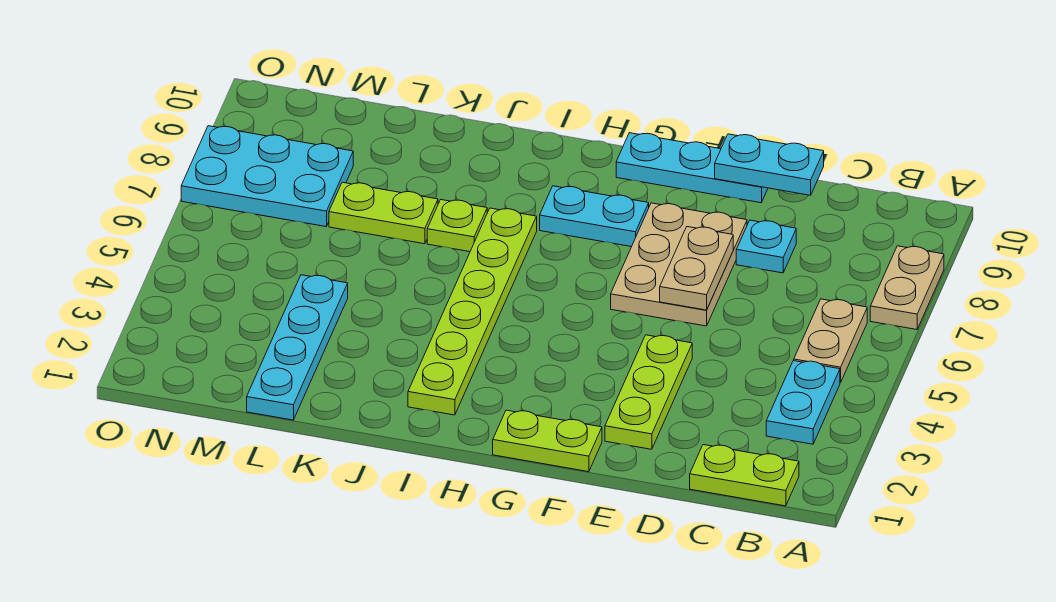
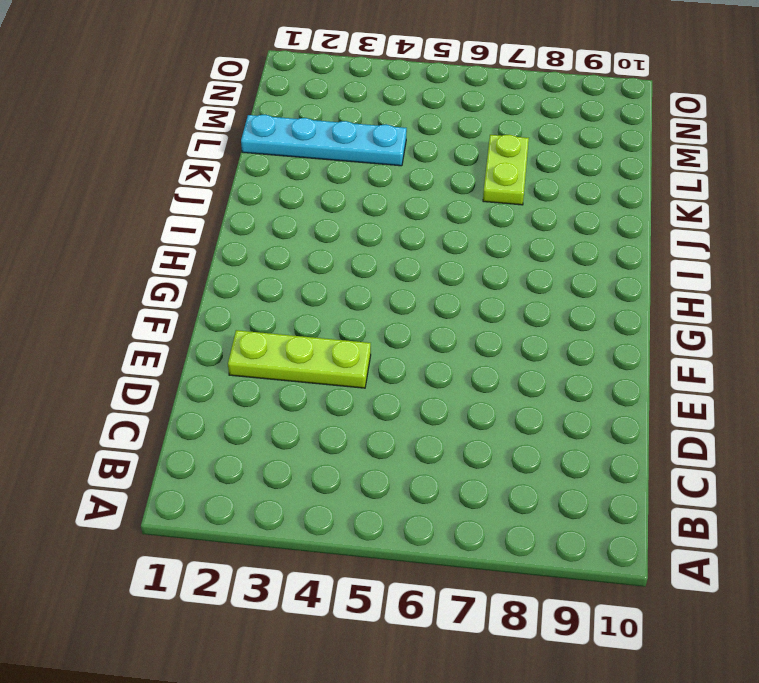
none -> tan plate A7:A8 level 1
none -> lime plate B1:C1 level 1
none -> cyan plate B3:B4 level 1

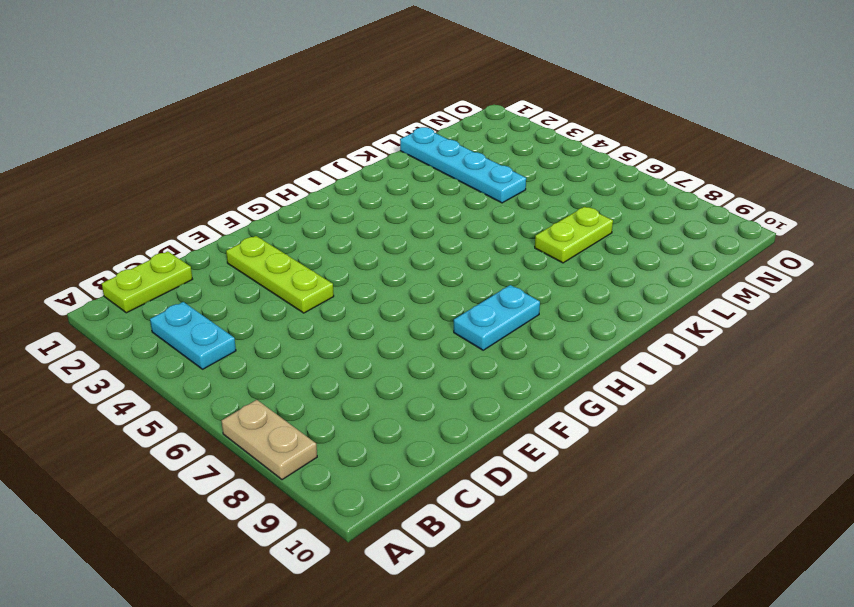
none -> tan plate B5:B6 level 1
none -> cyan plate D8 level 1
none -> tan plate E6:F8 level 1

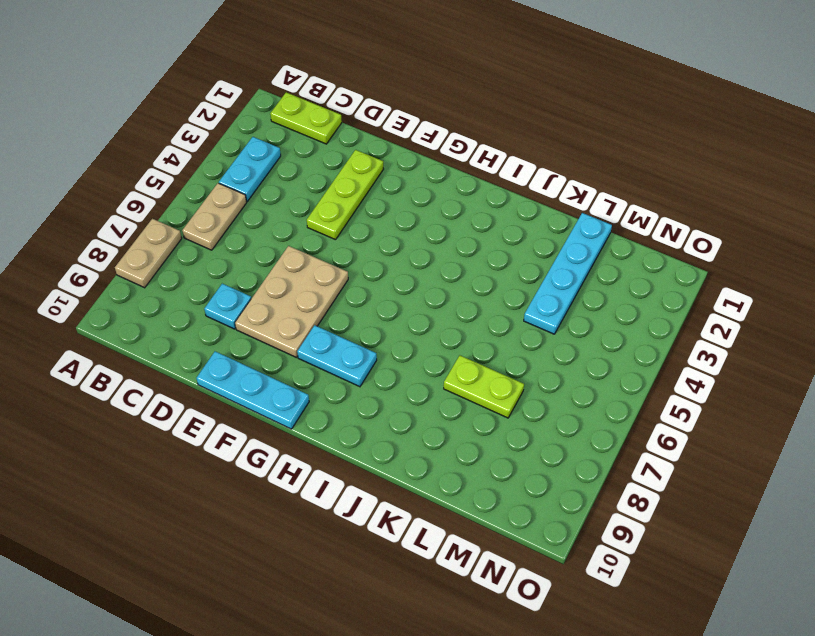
none -> lime plate F1:G1 level 1
none -> lime plate I2:I7 level 1
none -> lime plate J7 level 1

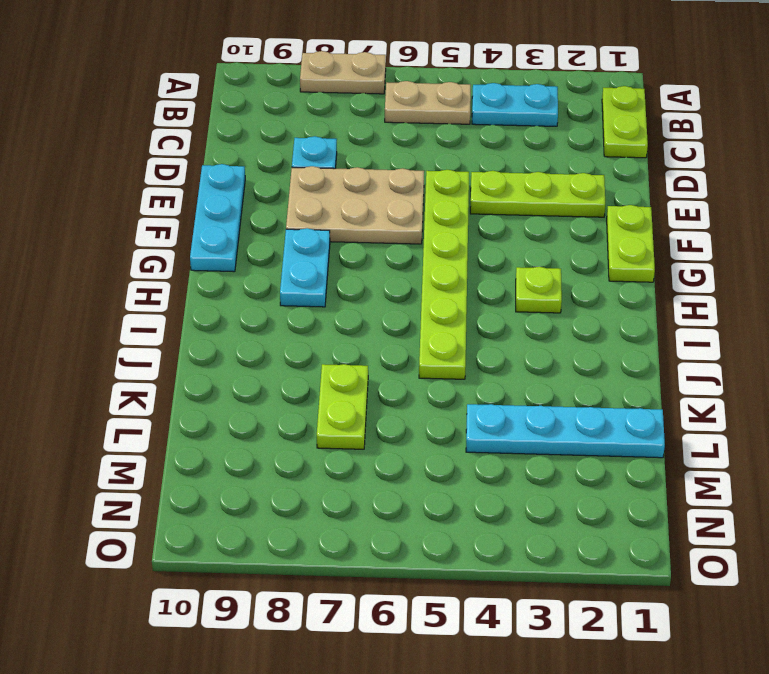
lime plate E5:J5 level 1 -> lime plate I2:I7 level 1
lime plate H3 level 1 -> lime plate J7 level 1
none -> cyan plate M7:O8 level 1
none -> cyan plate D10:E10 level 2
none -> tan plate E6:E7 level 2

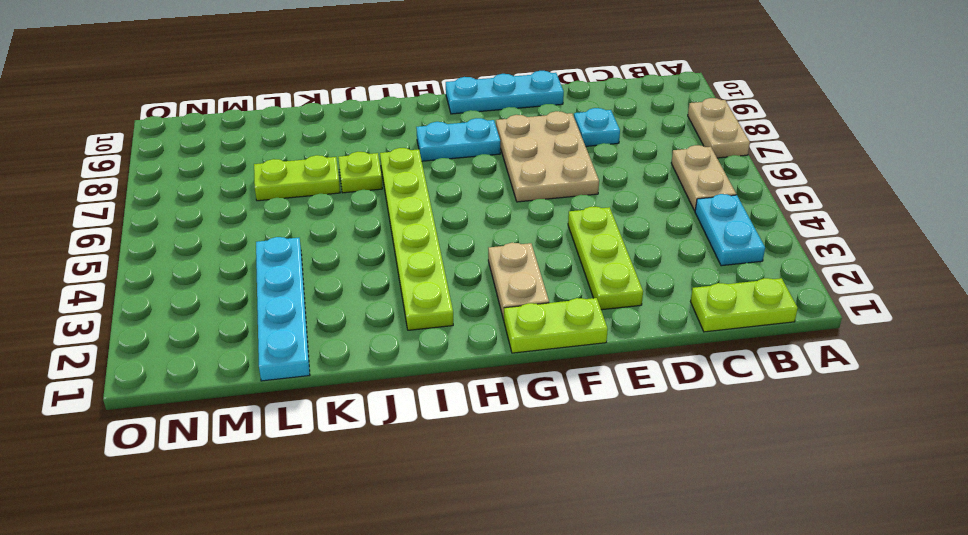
tan plate G2:G3 level 1 -> tan plate E6:E7 level 2
none -> cyan plate M7:O8 level 1
none -> cyan plate D10:E10 level 2

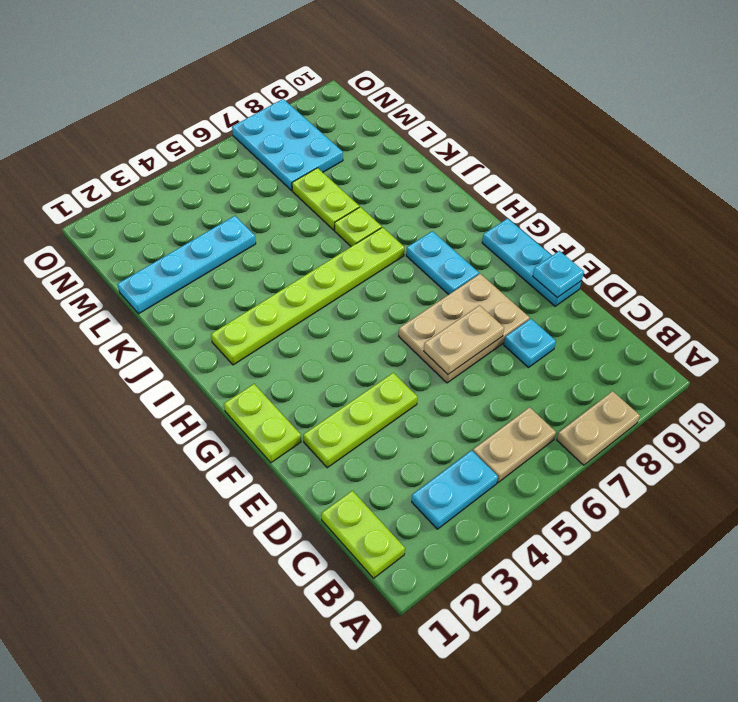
cyan plate E10 level 2 -> cyan plate D10:E10 level 2

